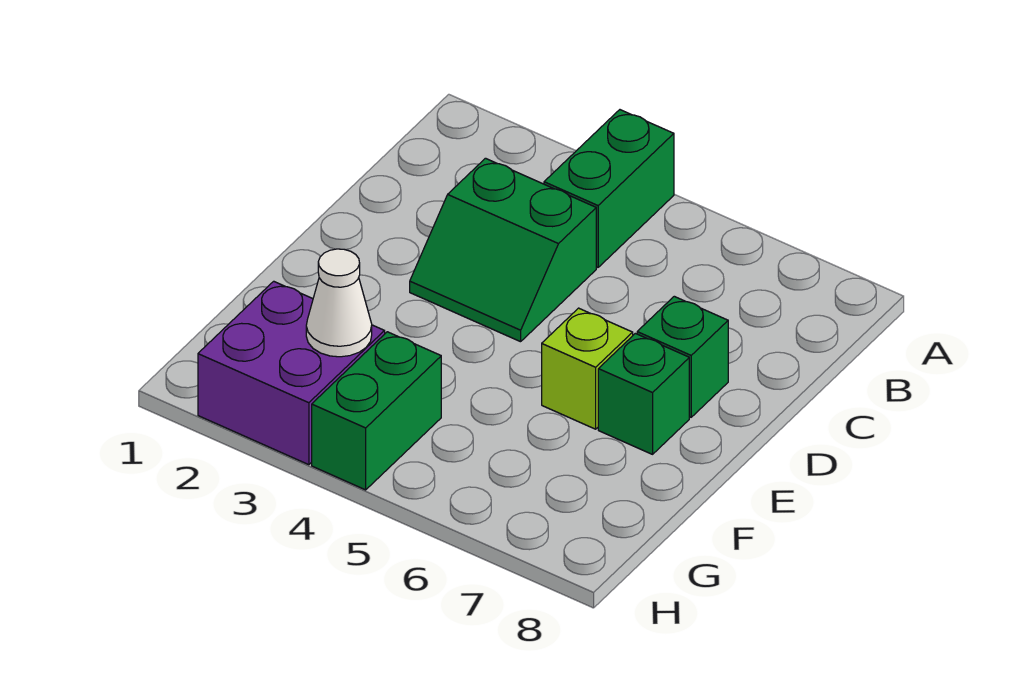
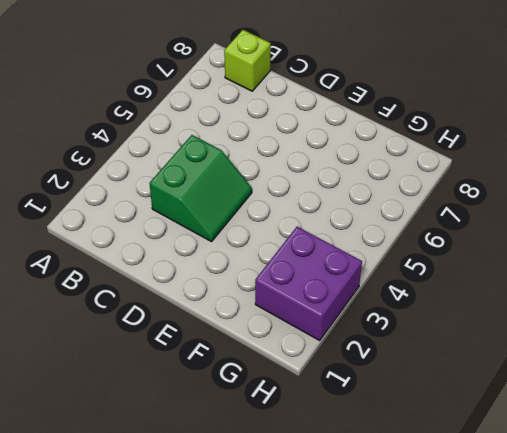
lime brick B8 level 1 -> lime brick E6 level 1
none -> green brick A4:B4 level 1
none -> green brick D7 level 1

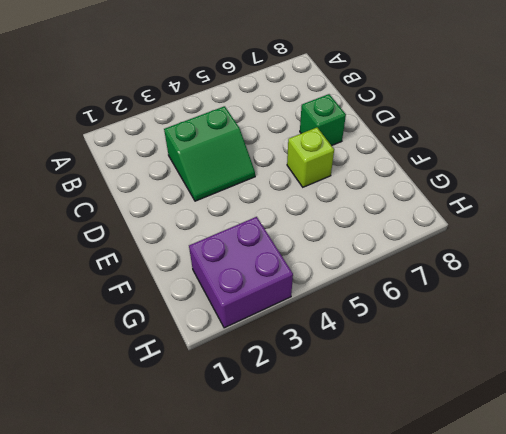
none -> green brick A4:B4 level 1
none -> green brick E7 level 1

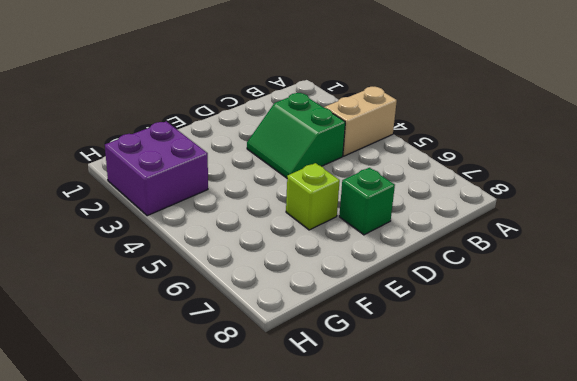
tan brick A4:B4 level 1 -> green brick A4:B4 level 1
none -> green brick E7 level 1
none -> green brick G4:H4 level 1

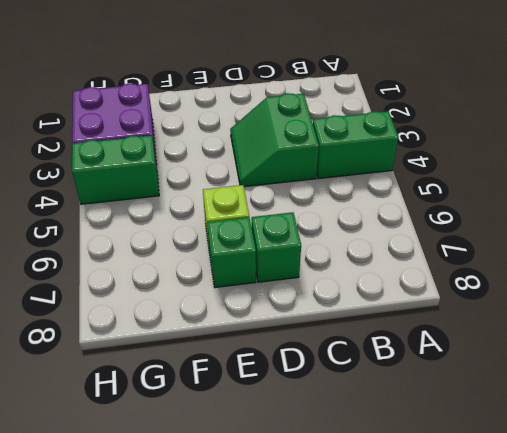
none -> white cone G3 level 2

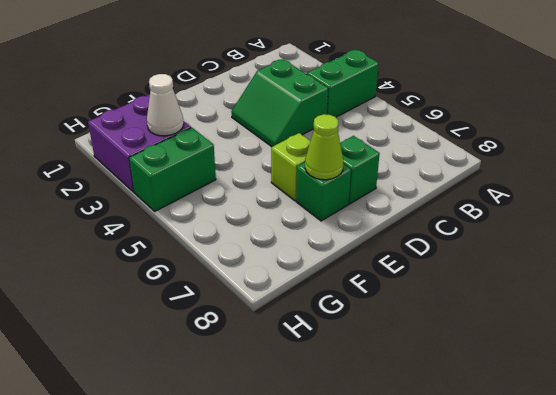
lime cone E7 level 2 -> none

